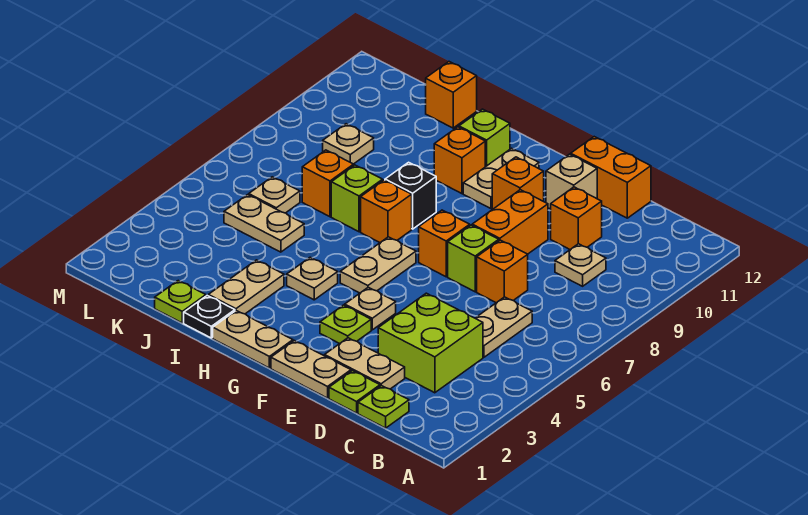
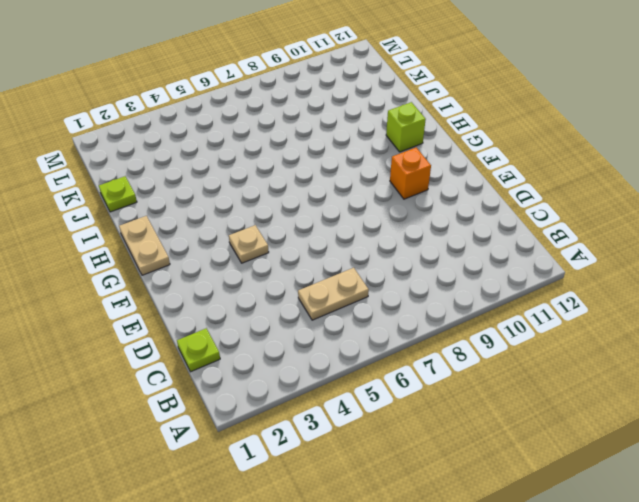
none -> lime brick C3:D4 level 1
none -> tan plate C9 level 1
none -> lime plate D1 level 1
none -> tan plate D2:E2 level 1

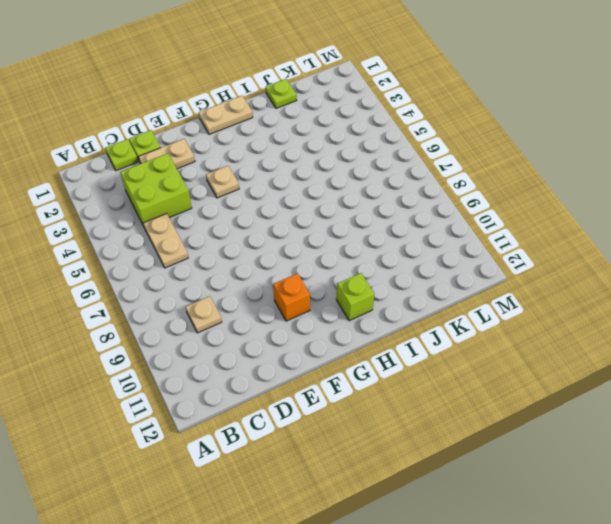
none -> orange brick D7 level 1
none -> orange brick D10 level 1
none -> orange brick D12:E12 level 1
none -> tan plate E1:F1 level 1

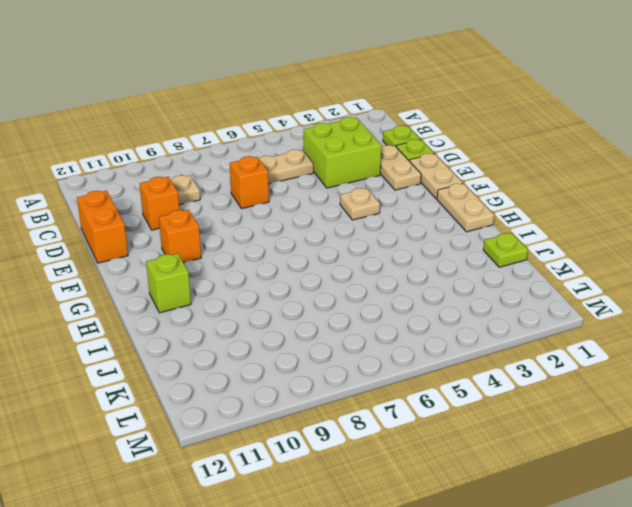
none -> lime brick E7 level 1
none -> orange brick E8:E9 level 1
none -> tan brick E11 level 1
none -> lime plate F3 level 1

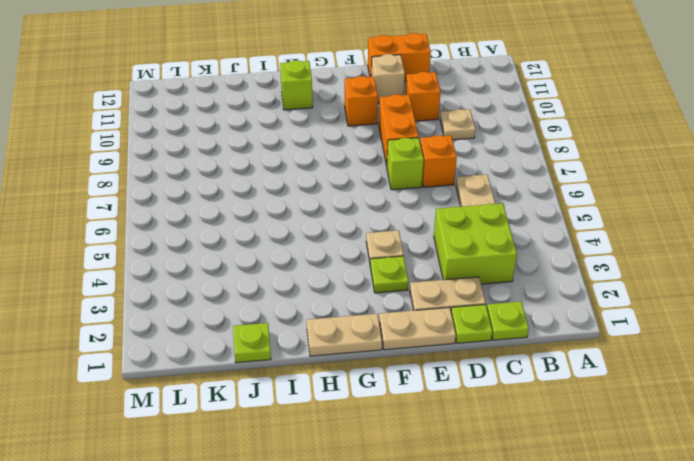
none -> orange brick F7 level 1
none -> tan plate G5:G6 level 1
none -> tan plate G10:G11 level 1
none -> tan plate H4 level 1

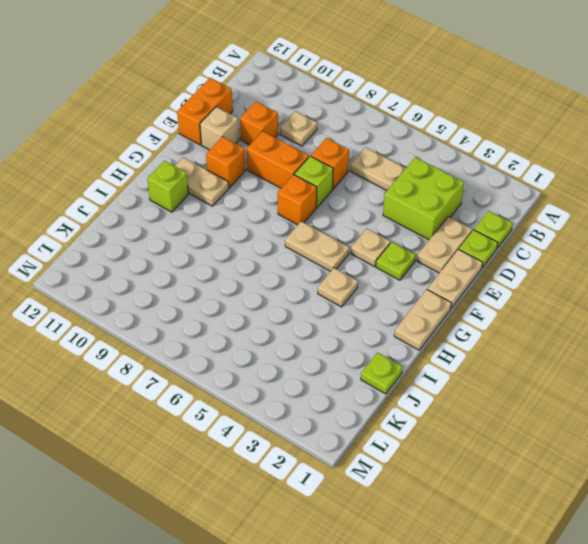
none -> orange brick H7 level 1
none -> black brick H8 level 1
none -> orange brick H10 level 1
none -> black plate I1 level 1

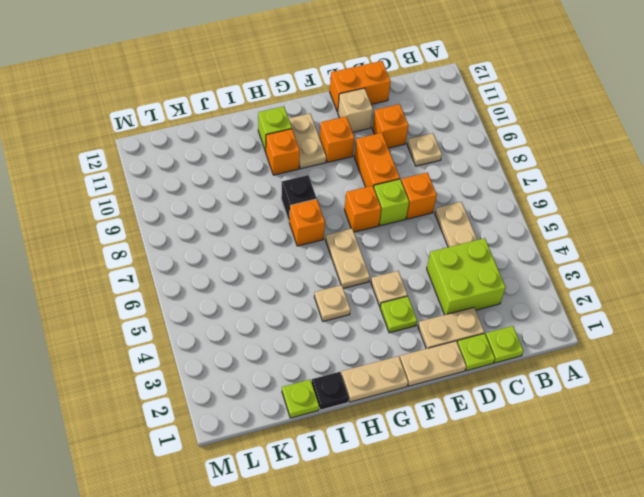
none -> tan plate I2:I3 level 1
none -> lime brick I7 level 1
none -> tan plate J5:K5 level 1
none -> orange brick J7 level 1

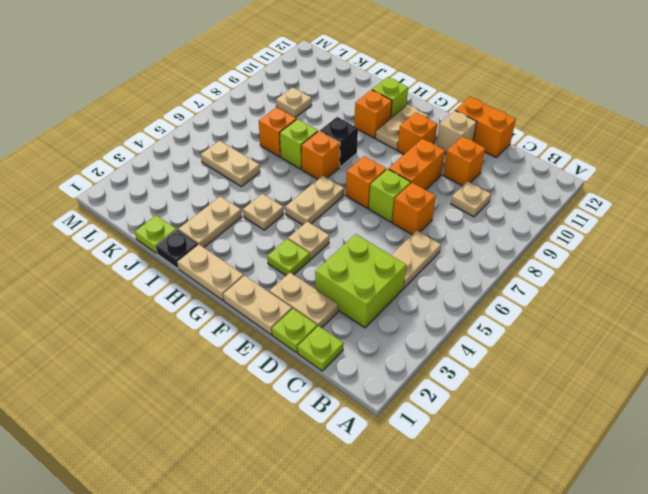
none -> orange brick J12 level 1
none -> tan plate K6 level 1

